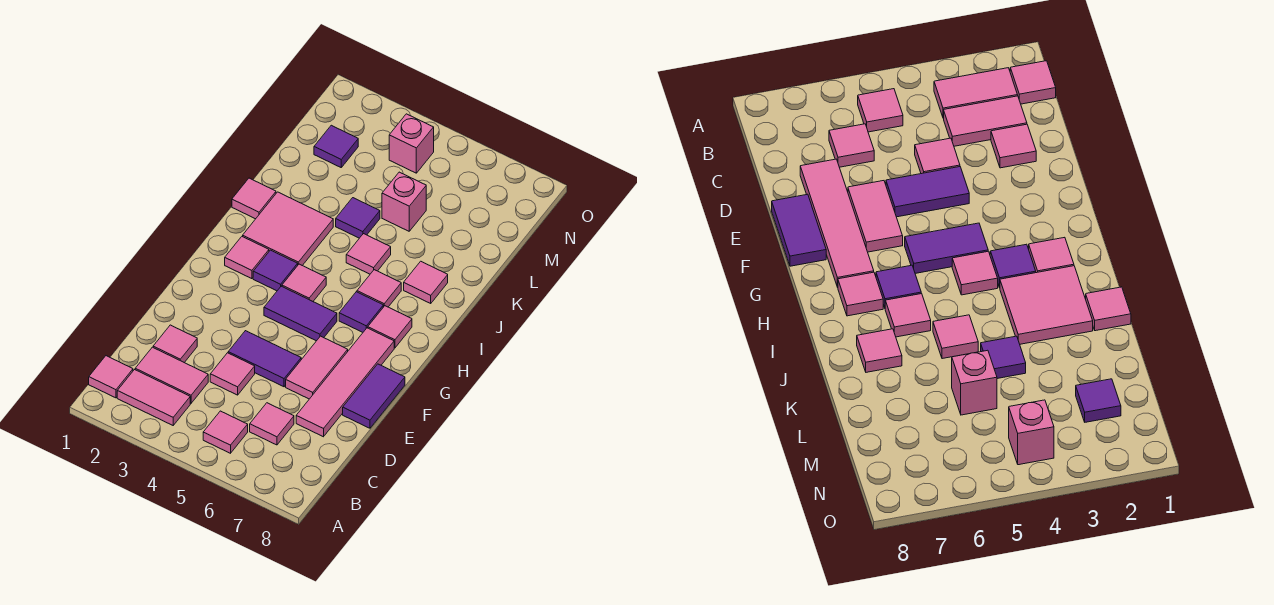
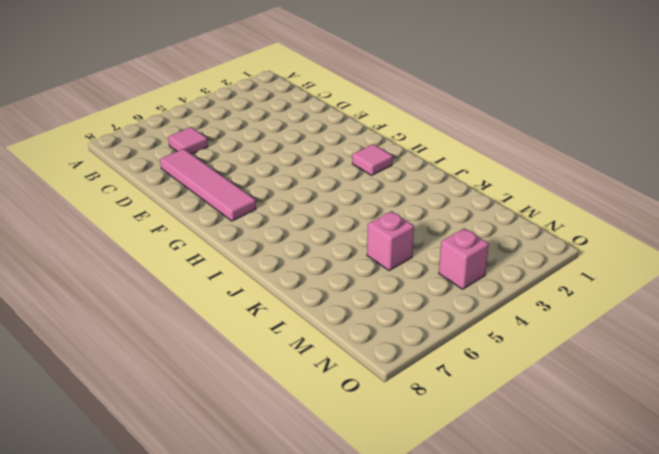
none -> pink tile B1 level 1
none -> pink tile B2:B3 level 1
none -> pink tile B5 level 1

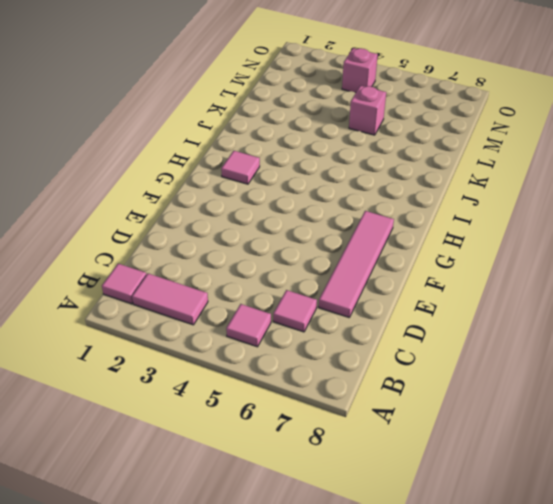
none -> pink tile C2:C3 level 1
none -> pink tile D2 level 1
none -> pink tile D4 level 1

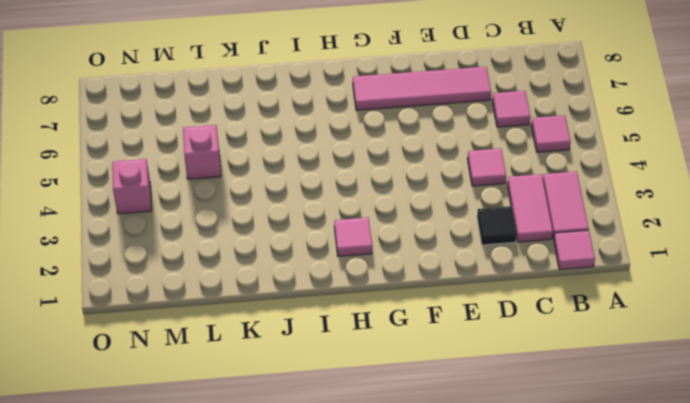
black tile D2 level 1 -> pink tile D2 level 1
none -> purple tile E4:E5 level 1
none -> pink tile E6:F6 level 1
none -> purple tile E8:F8 level 1

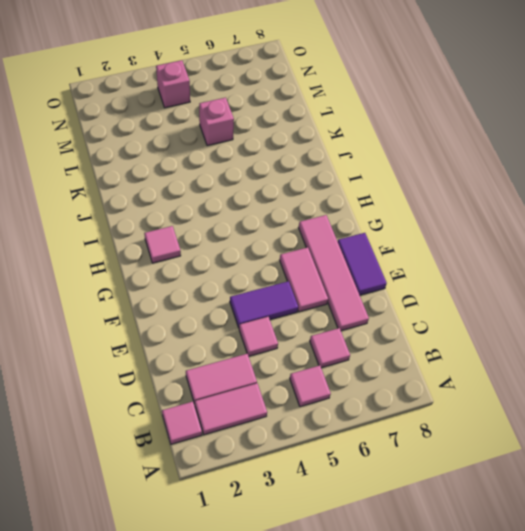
none -> pink tile D2 level 1
none -> purple tile G4:G5 level 1
none -> purple tile H3 level 1

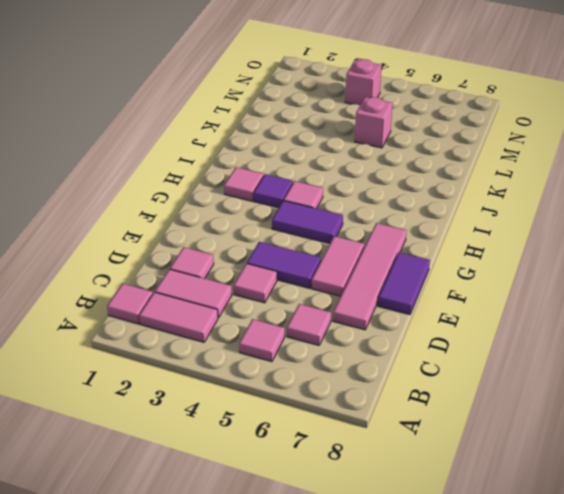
none -> purple tile H6 level 1
none -> pink tile H7 level 1
none -> pink tile I2:J3 level 1

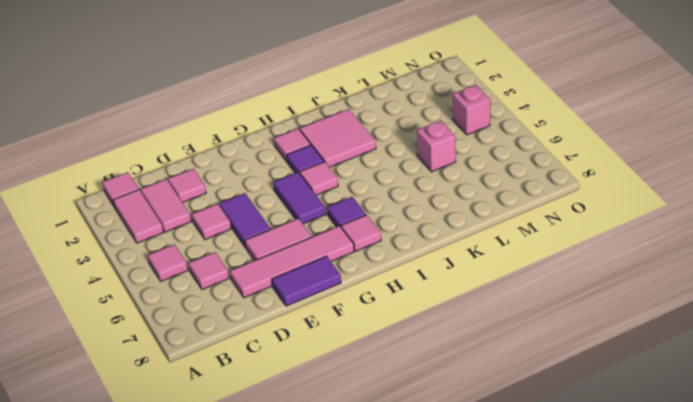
none -> pink tile I6 level 1
none -> pink tile J1 level 1
none -> pink tile J5 level 1

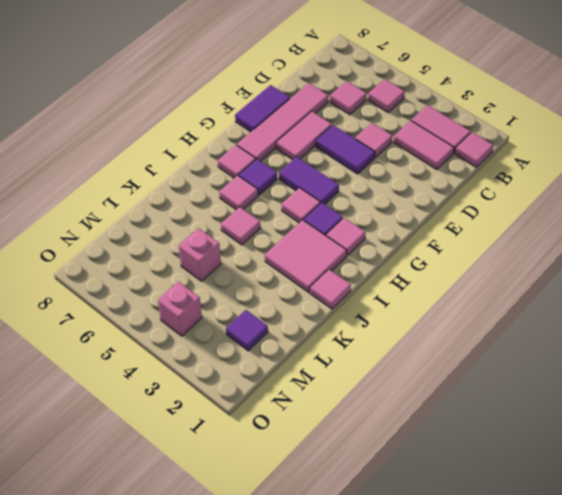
none -> pink tile D2 level 1
none -> pink tile J7 level 1
none -> purple tile K4 level 1

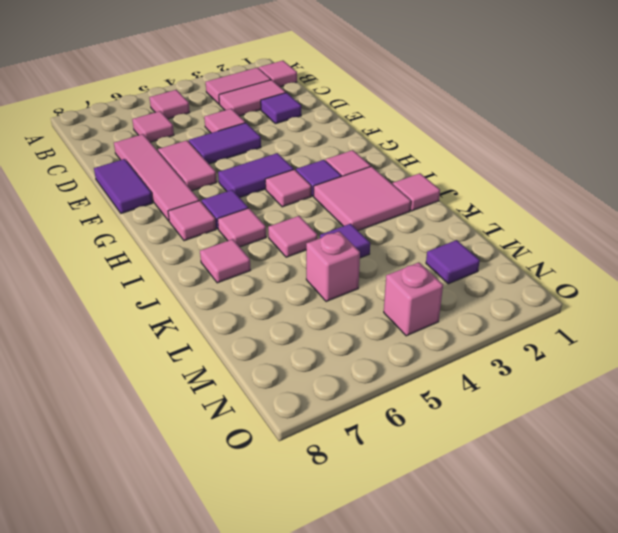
purple tile D2 level 1 -> pink tile D2 level 1

